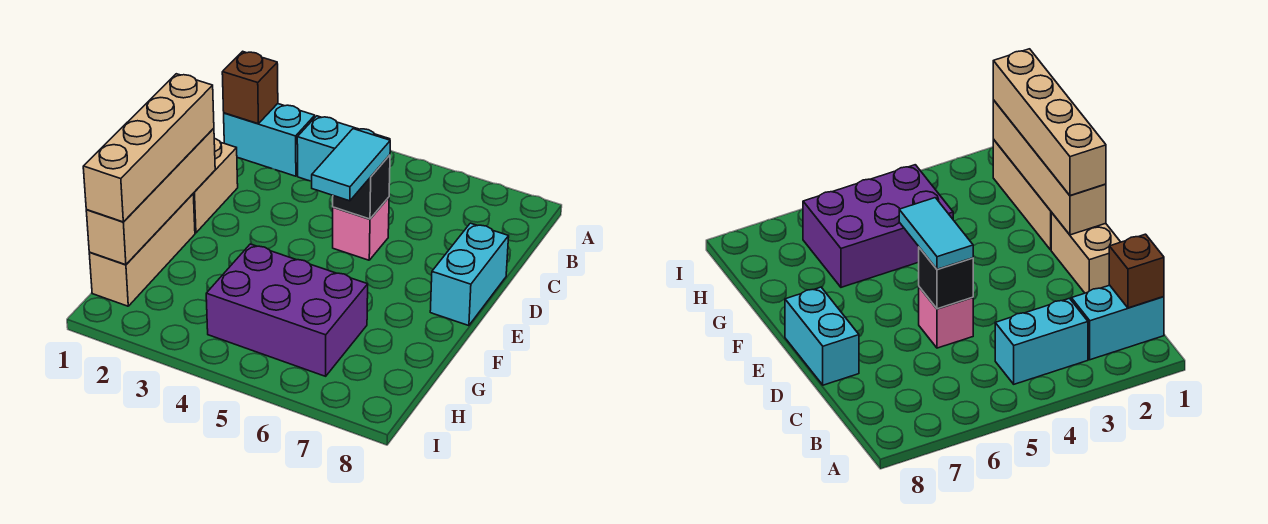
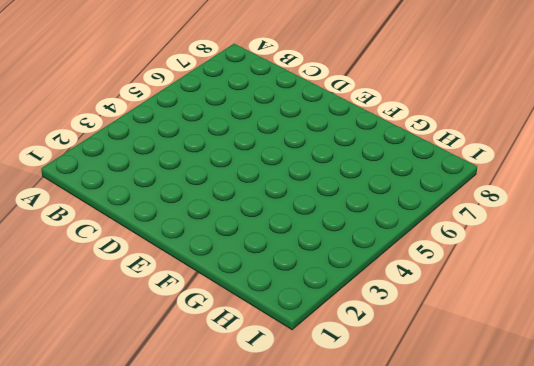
none -> cyan brick B1:B2 level 1
none -> cyan brick B3:B4 level 1
none -> tan brick D1:E1 level 1

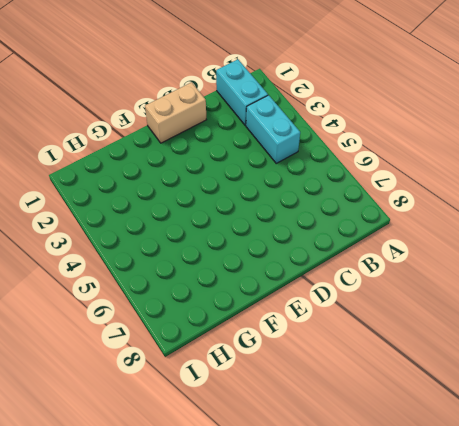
none -> pink brick D5 level 1
none -> cyan brick D8:E8 level 1
none -> tan brick F1:H1 level 1

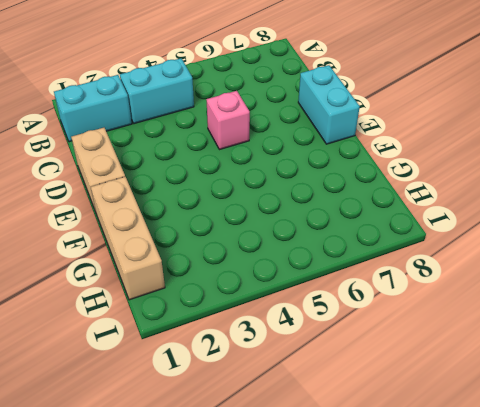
none -> purple brick G4:H6 level 1
none -> brown brick B1 level 2
none -> black brick D5 level 2

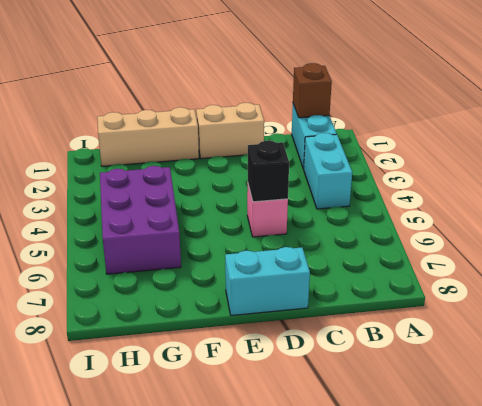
none -> tan brick E1:H1 level 2
none -> cyan tile D5:E5 level 3
none -> tan brick E1:H1 level 3

